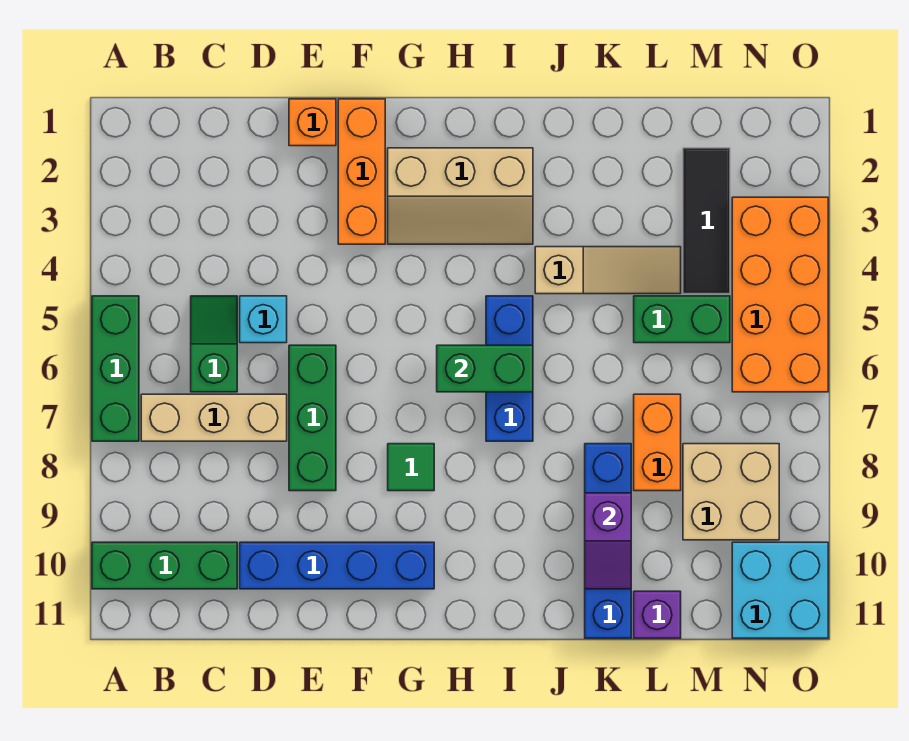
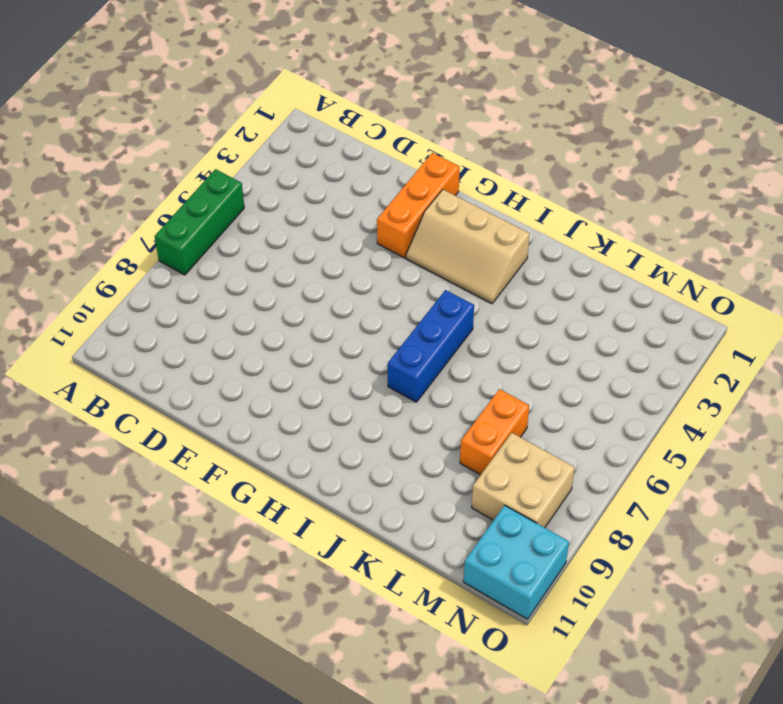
none -> green brick A10:C10 level 1
none -> tan brick B7:D7 level 1
none -> green slope C5:C6 level 1 top 6

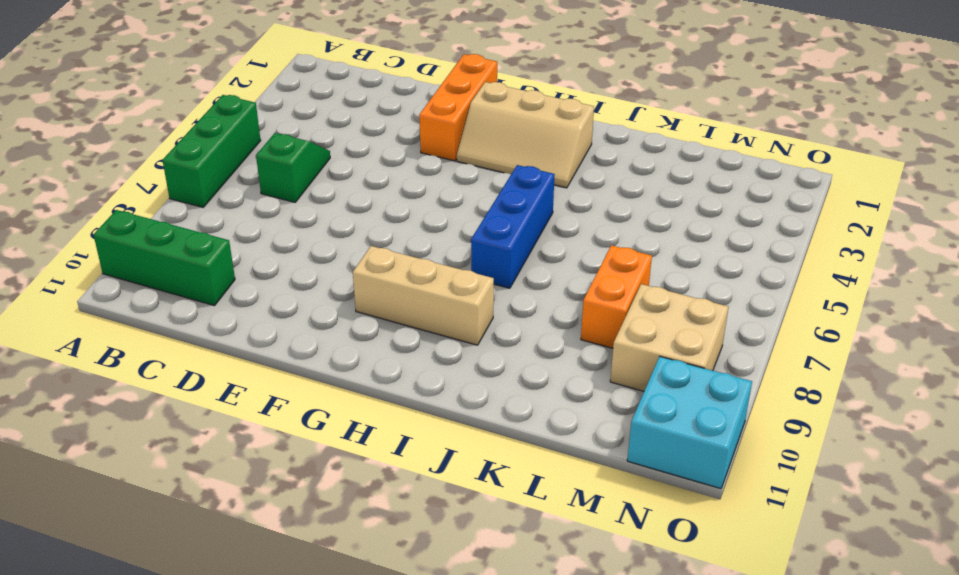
tan brick G9:I9 level 1 -> tan brick B7:D7 level 1
none -> cyan brick D5 level 1
none -> blue brick D10:G10 level 1
none -> orange brick E1 level 1

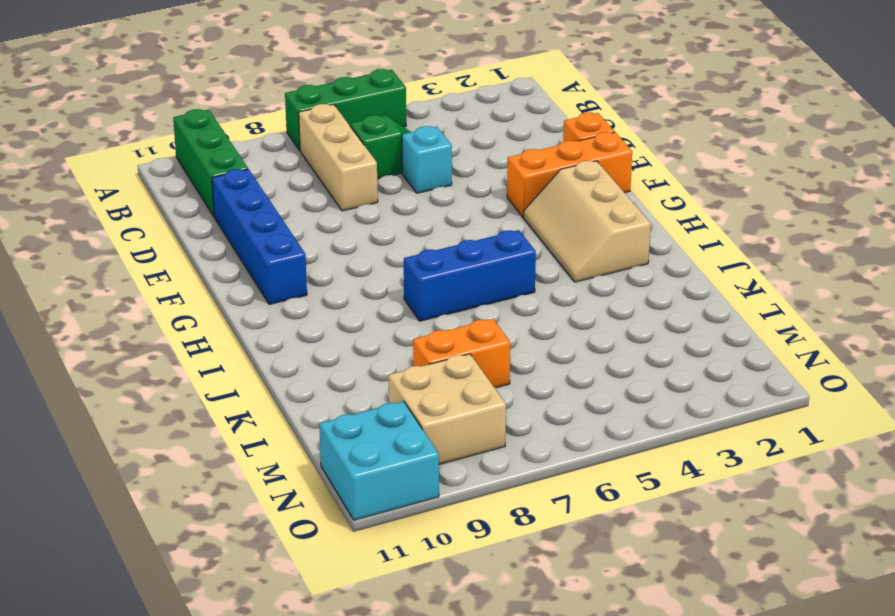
none -> green brick E6:E8 level 1
none -> green tile G8 level 1
none -> tan slope J4:L4 level 1 top J

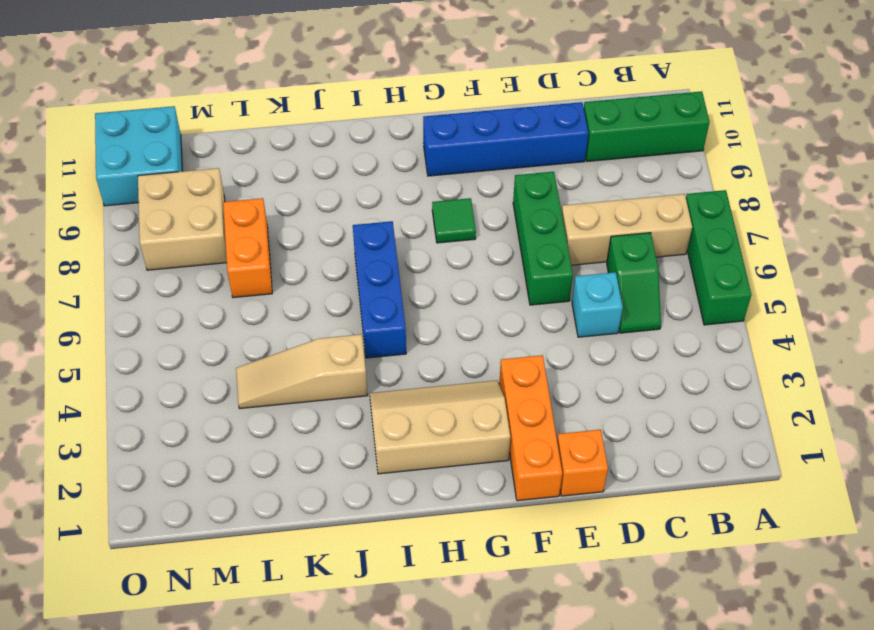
none -> blue brick K8:K11 level 1
none -> green brick L5:M5 level 1
none -> purple brick L11 level 1

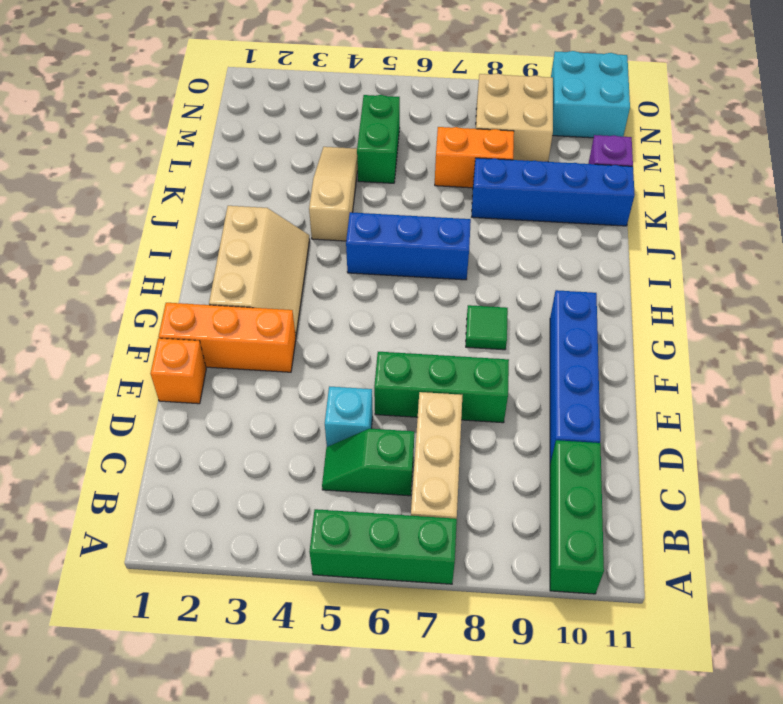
none -> black tile M2:M4 level 1
none -> orange brick N3:O6 level 1
none -> green brick H6:I6 level 2

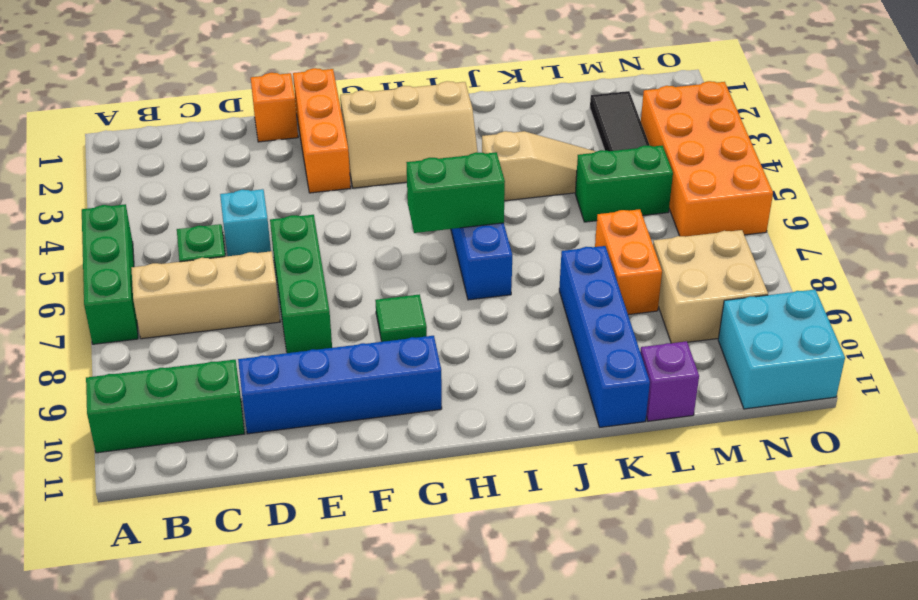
none -> purple slope K9:K10 level 2 top 9

